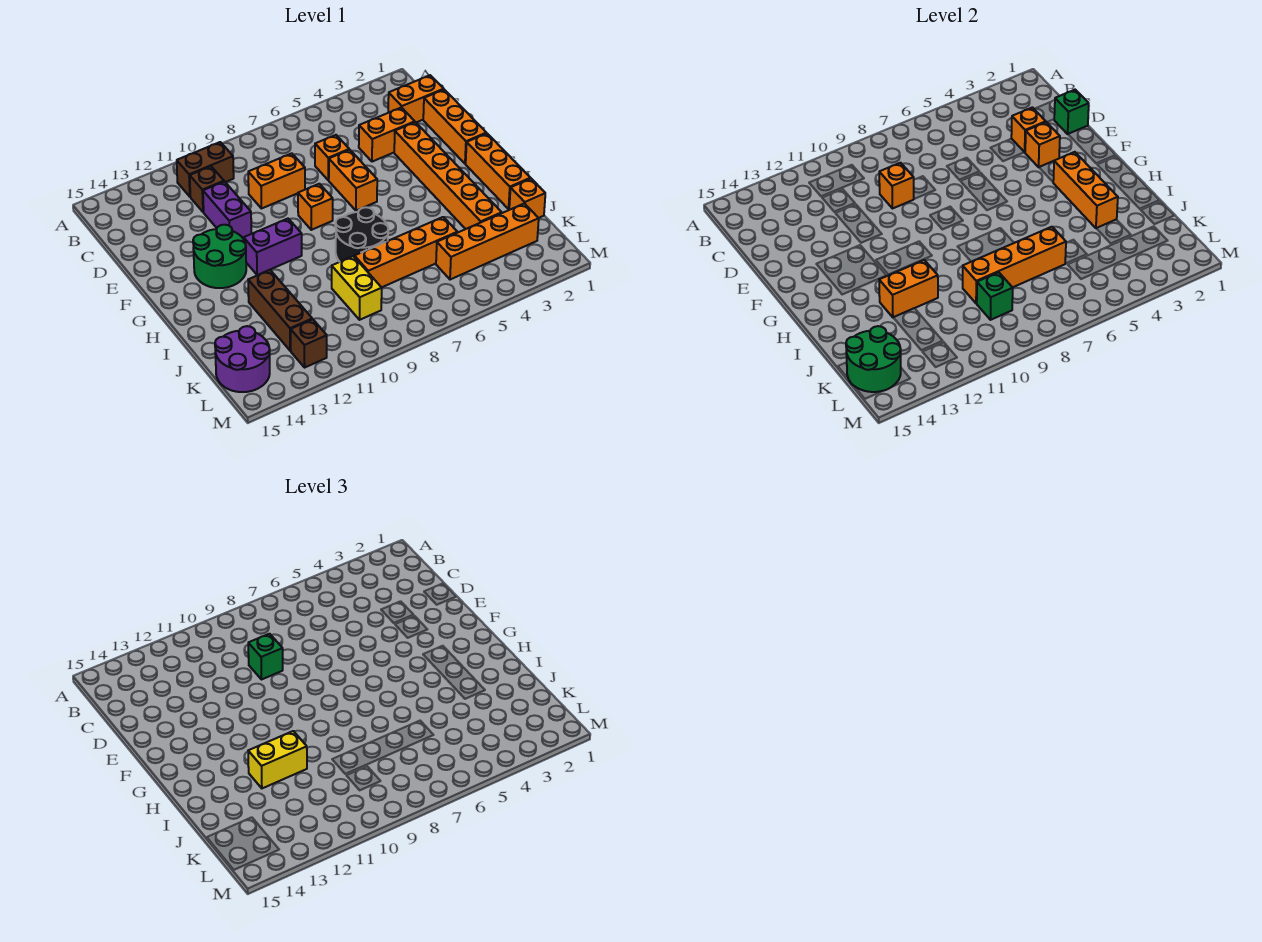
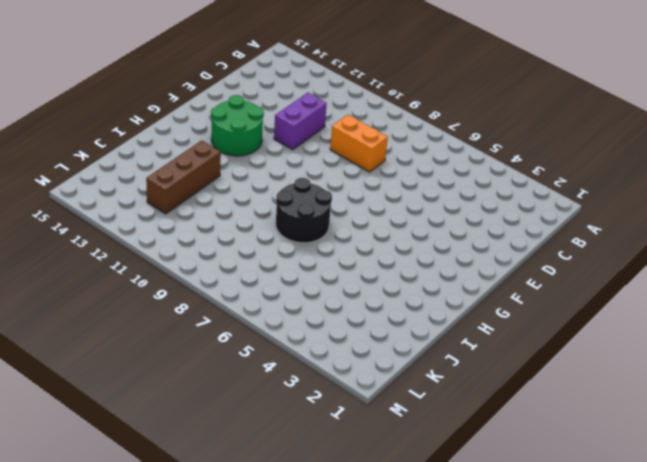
none -> brown brick B10:B11 level 1
none -> orange brick C1:C2 level 1
none -> brown brick C11 level 1
none -> orange brick D1:F1 level 1

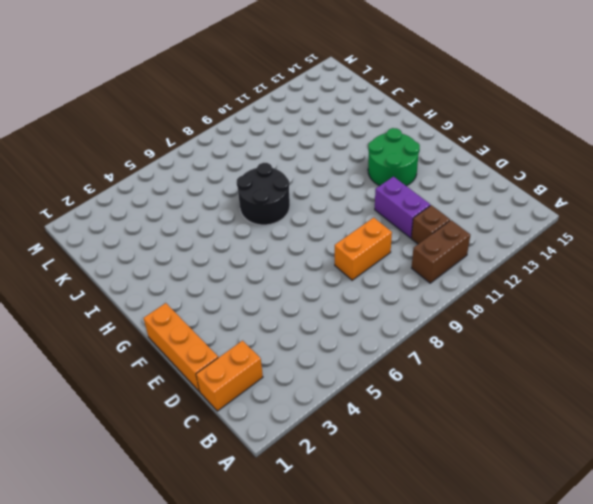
none -> orange brick D3:D4 level 1
none -> orange brick D6 level 1
none -> orange brick E3:J3 level 1
none -> orange brick E6:F6 level 1

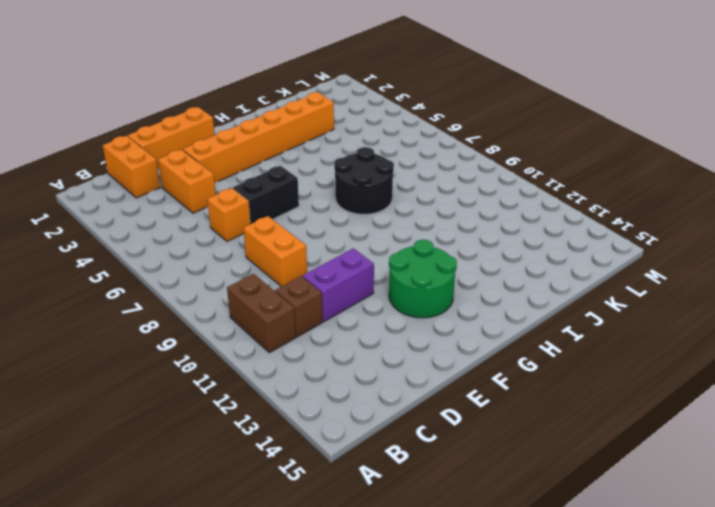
black brick E6:F6 level 1 -> orange brick E6:F6 level 1
none -> orange brick F8 level 1
none -> orange brick G1:I1 level 1
none -> purple brick G10:G11 level 1
none -> brown brick I12:K12 level 1

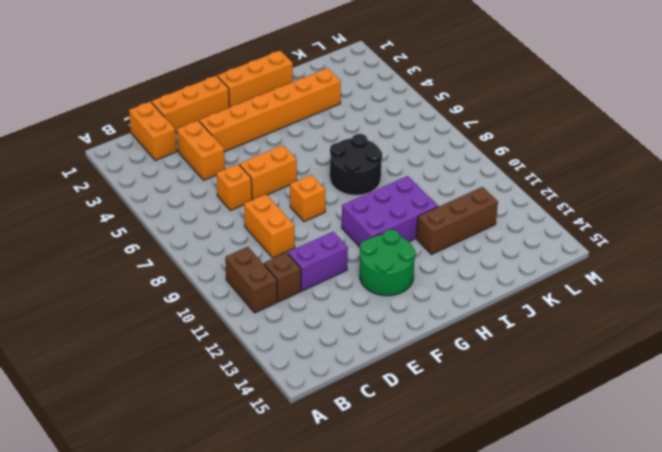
purple brick G10:I11 level 1 -> purple brick G10:G11 level 1
none -> orange brick J1 level 1
none -> orange brick J5:J8 level 1
none -> yellow brick J9:K9 level 1
none -> orange brick K2:K5 level 1

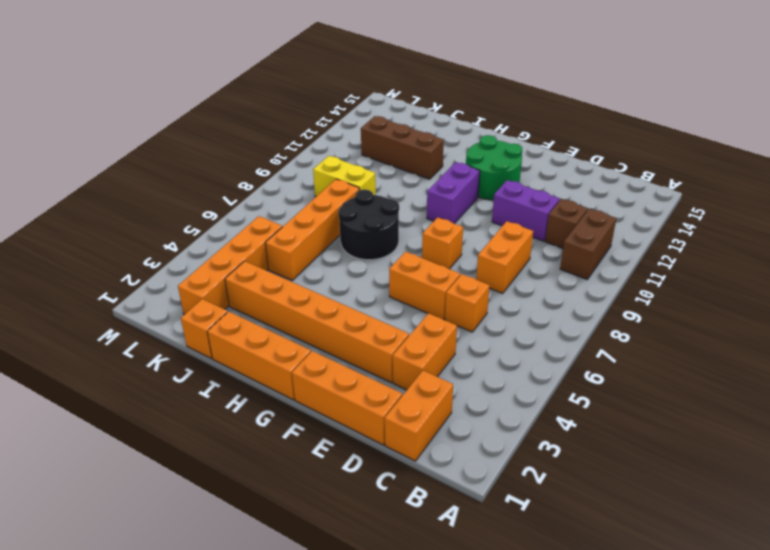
none -> purple round brick K14:L15 level 1
none -> brown brick L12 level 1
none -> green brick D1 level 2
none -> orange brick D3 level 2

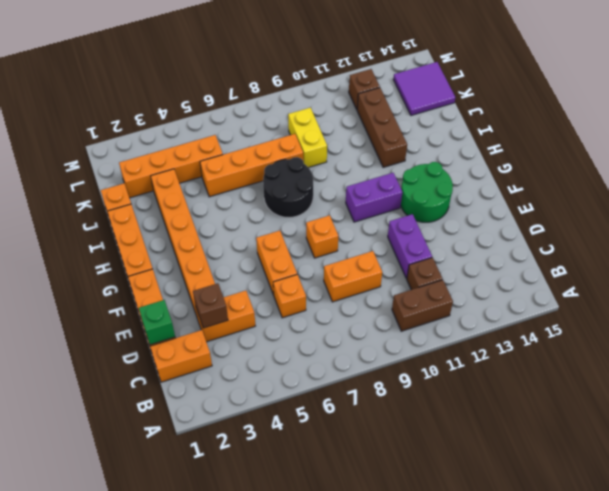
brown brick D3 level 2 -> orange brick D3 level 2
purple tile K14:L15 level 1 -> purple round brick K14:L15 level 1
none -> orange brick D9 level 2
none -> orange brick E3 level 2
none -> orange brick G3:I3 level 2
none -> orange brick I11:I12 level 2

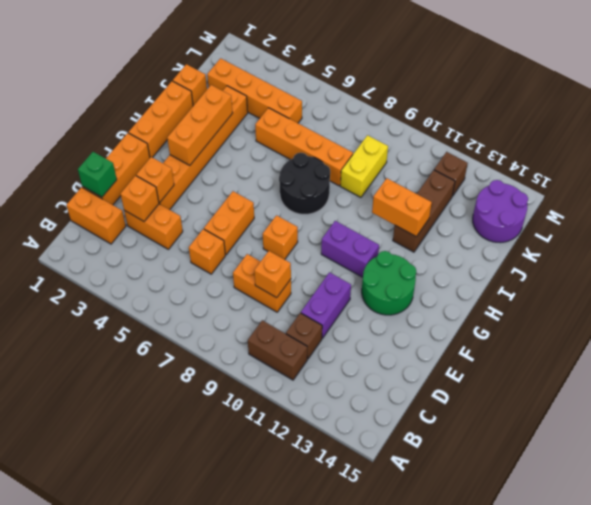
none -> orange brick J6:J9 level 2
none -> green brick K9 level 2
none -> green round brick K14:L15 level 2
none -> green brick D9 level 3

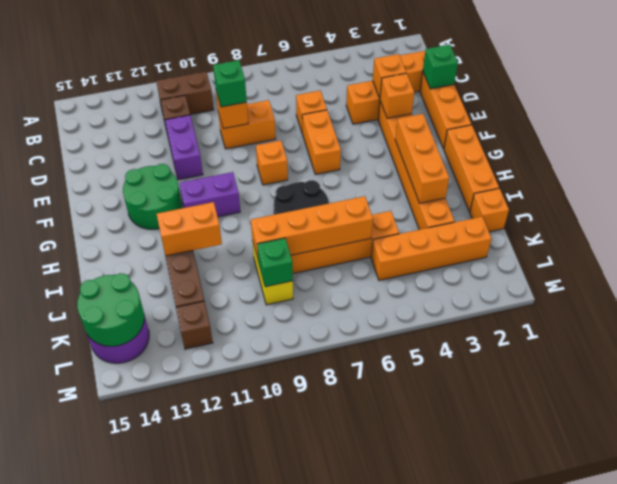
none -> yellow brick I11:I12 level 3

